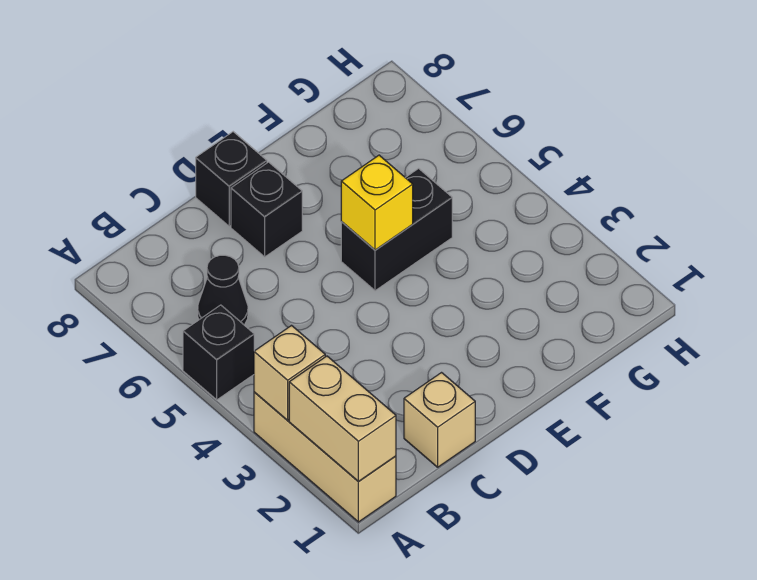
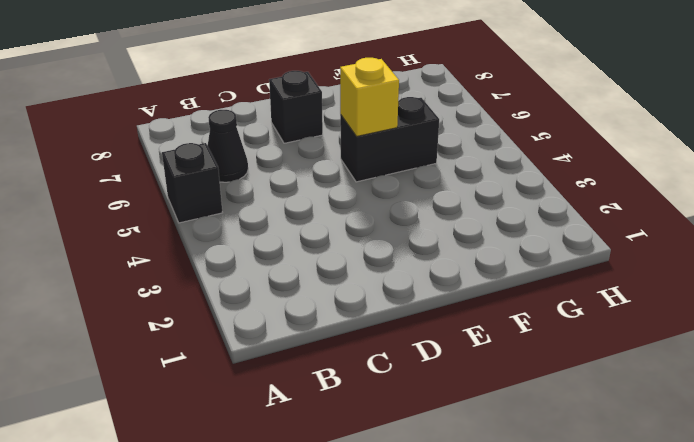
none -> tan brick A1:A3 level 1
none -> tan brick C1 level 1

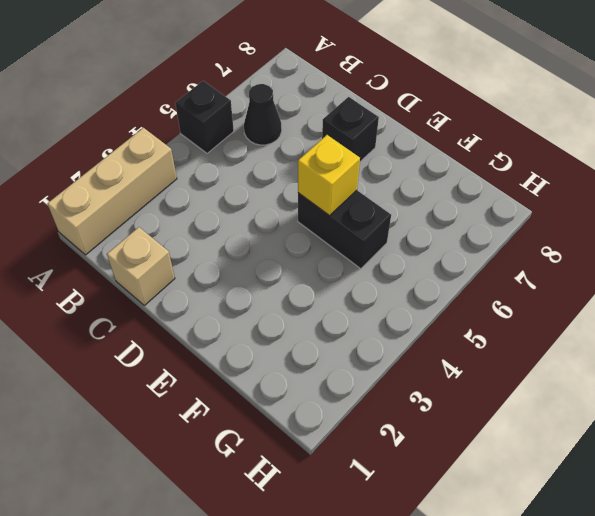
none -> black brick D8 level 1
none -> tan brick A1:A2 level 2

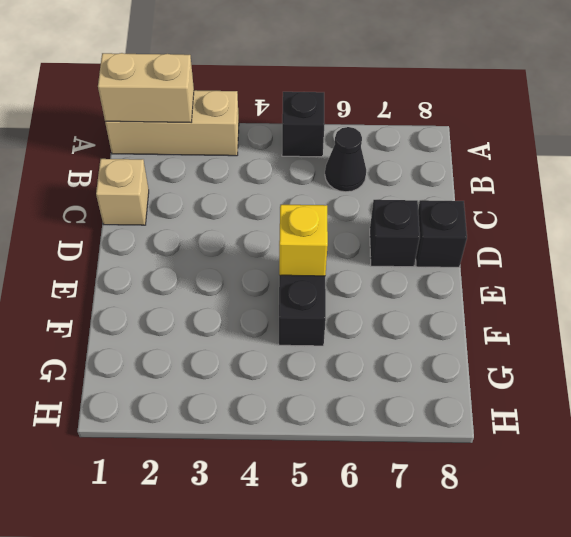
none -> tan brick A3 level 2

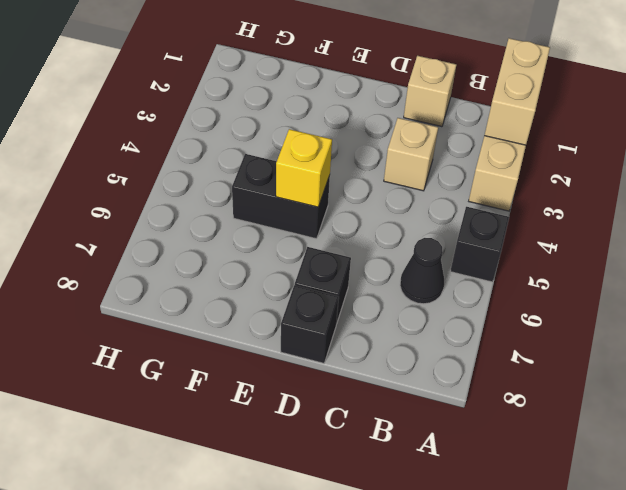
tan brick C3 level 1 -> tan brick A3 level 2

